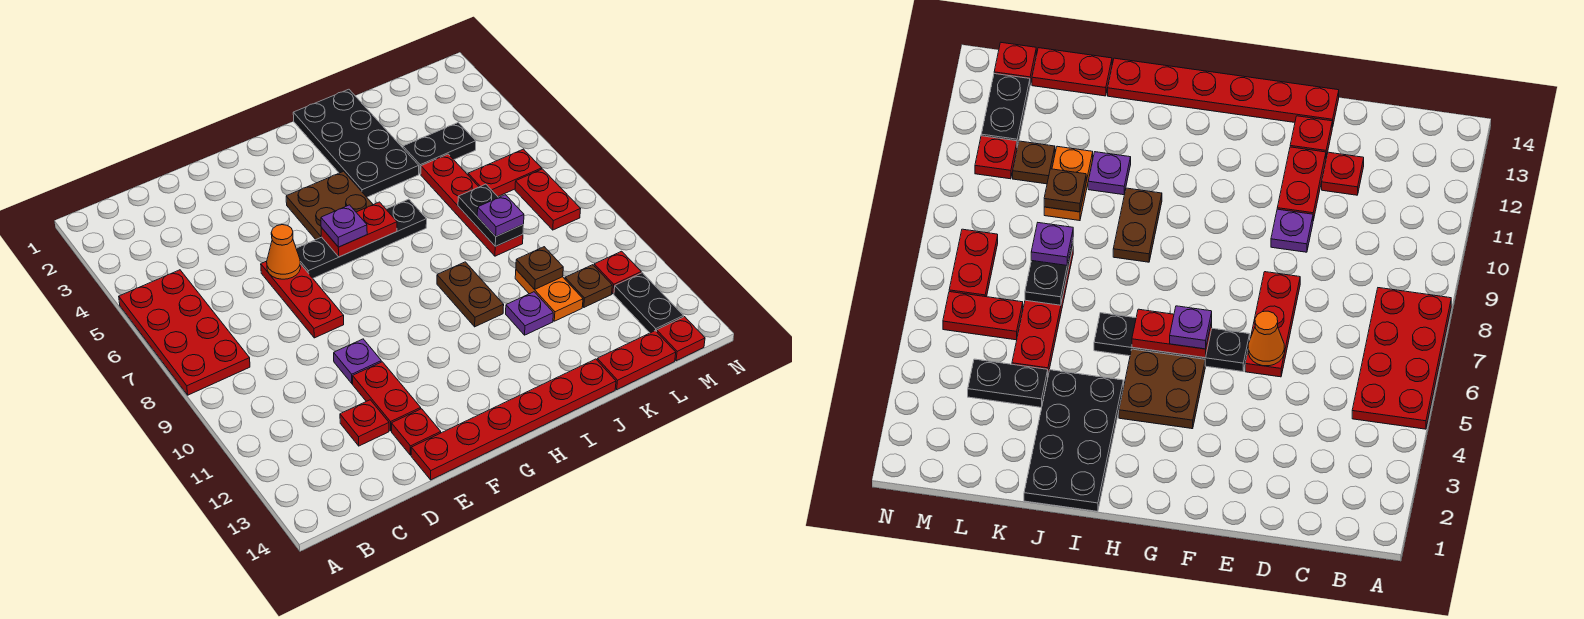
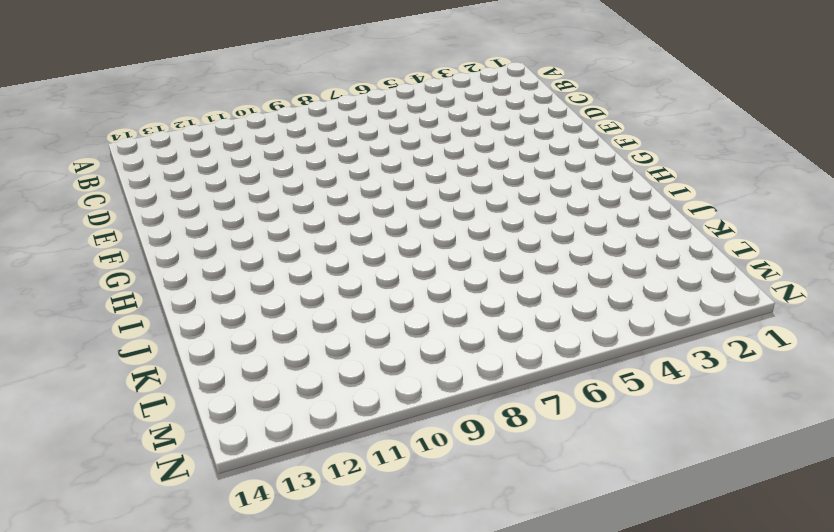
none -> red plate A5:B8 level 1
none -> red plate D12 level 1
none -> red plate E6:E8 level 1

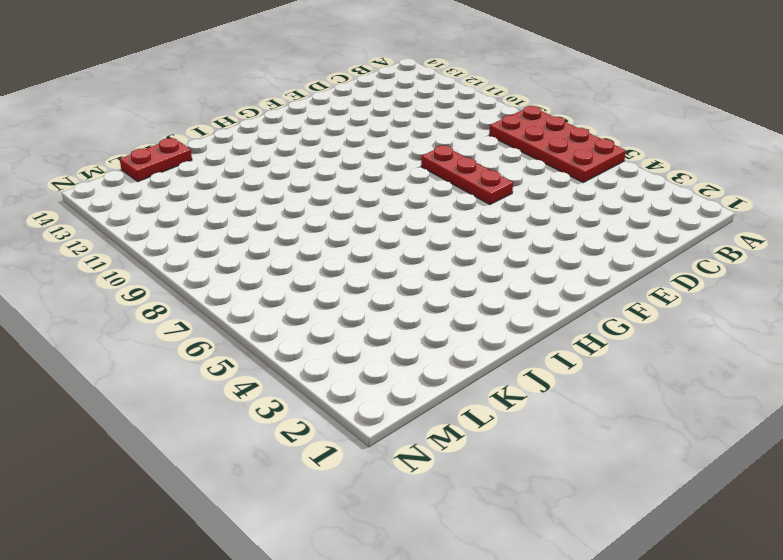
none -> red plate D12 level 1
none -> purple plate E10 level 1
none -> red plate E11:E12 level 1

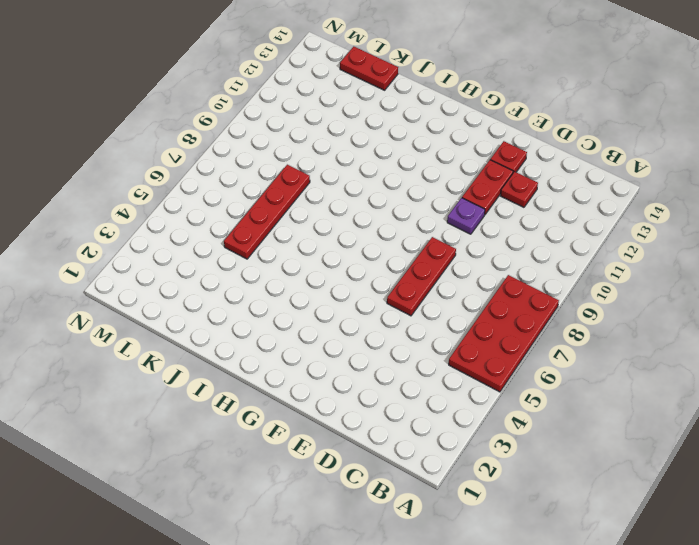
none -> red plate E14:J14 level 1
none -> black plate F6:I6 level 1
none -> brown plate G4:H5 level 1

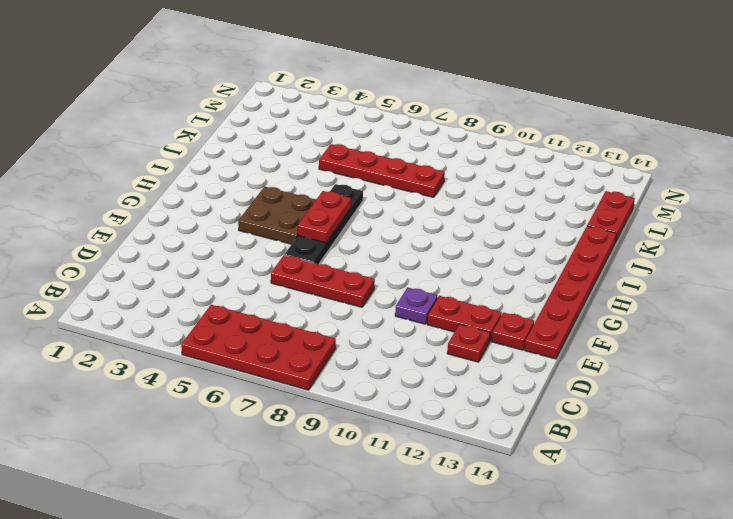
none -> black plate I1:J4 level 1
none -> brown plate I9:I10 level 1
none -> purple plate J11 level 1

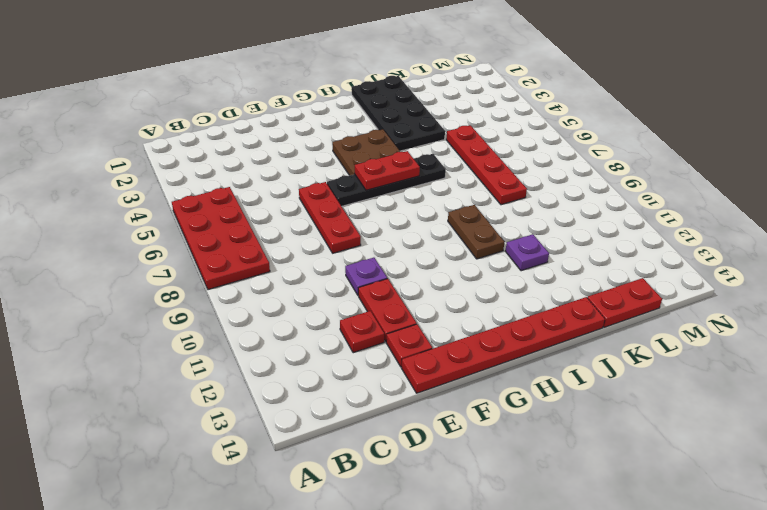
none -> black plate K4:L4 level 1
none -> orange plate K10:K11 level 1
none -> red plate L6:M6 level 1

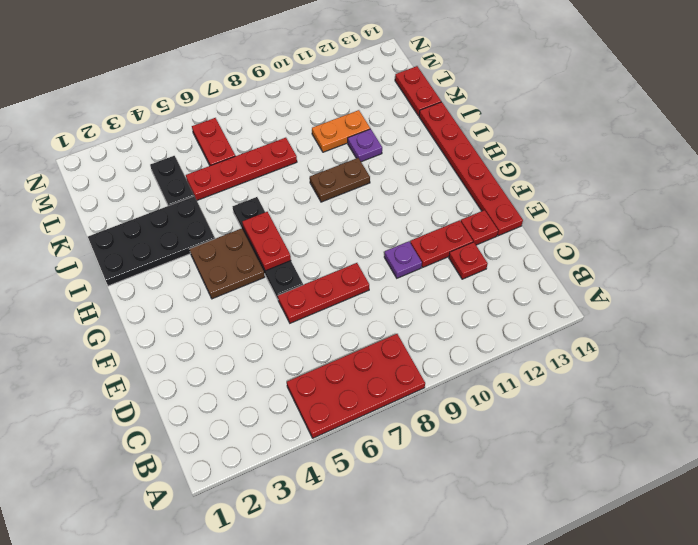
none -> brown plate L11 level 1
none -> red plate M7:M8 level 1
none -> red plate M11 level 1

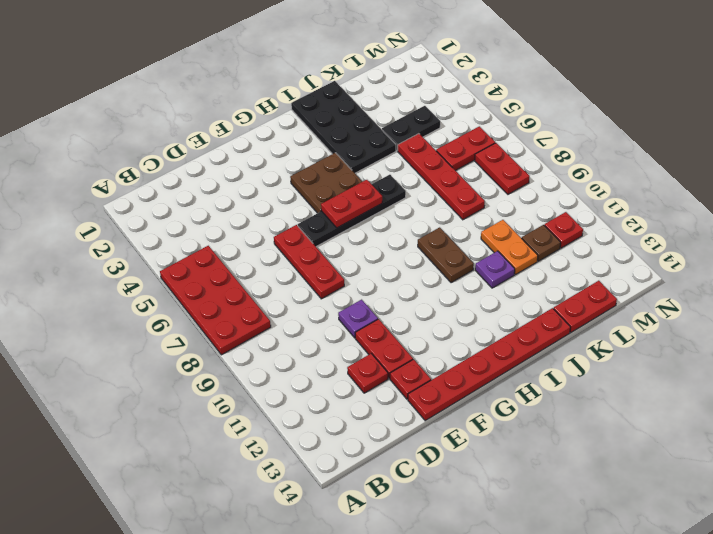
none -> black plate M12:M13 level 1
none -> red plate M14 level 1
none -> orange cone E6 level 2

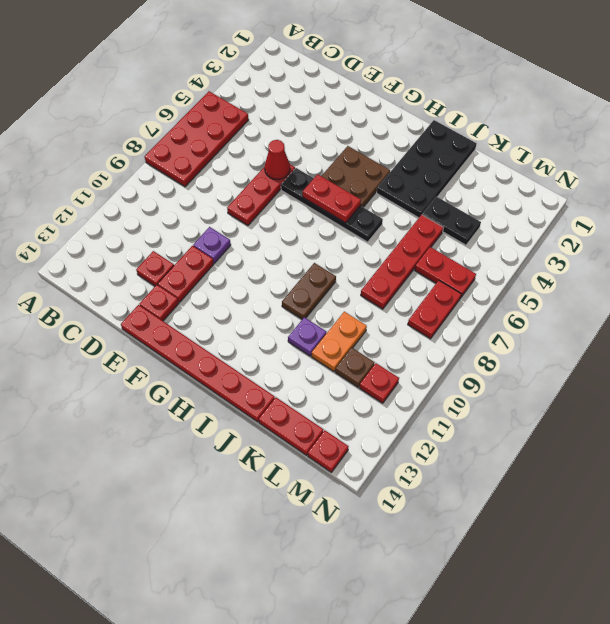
red cone E6 level 2 -> orange cone E6 level 2
none -> black plate M12:M13 level 1
none -> black plate K7:K8 level 2
none -> brown plate K10 level 2

